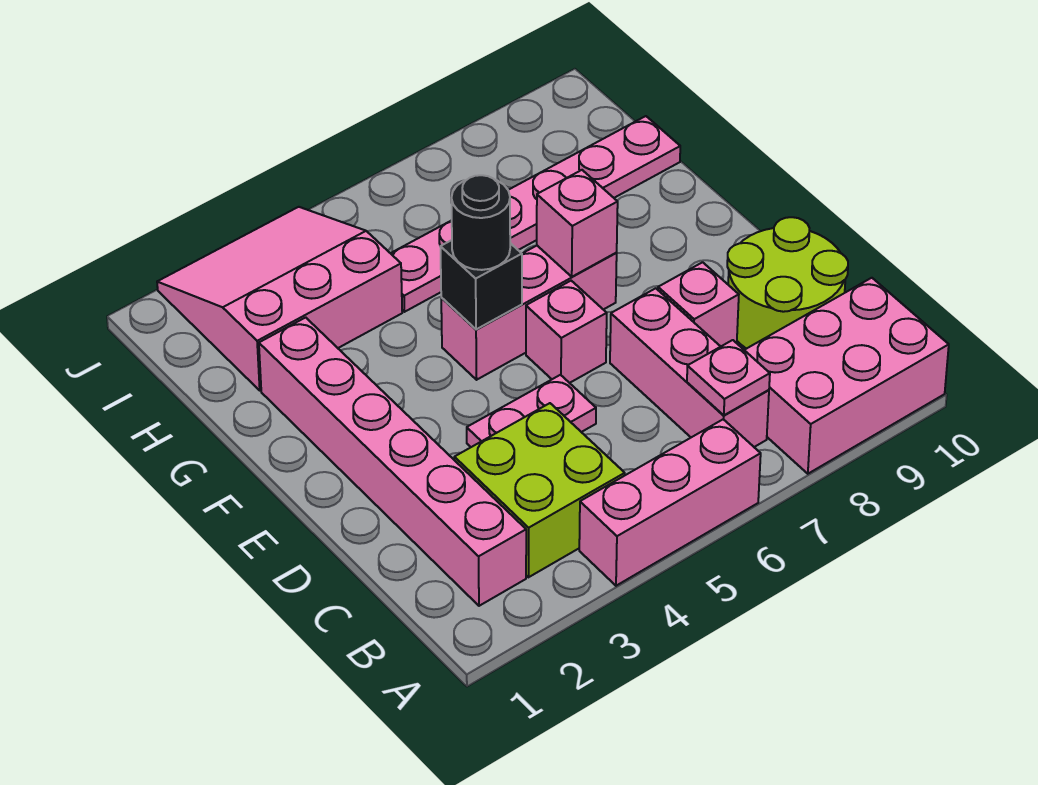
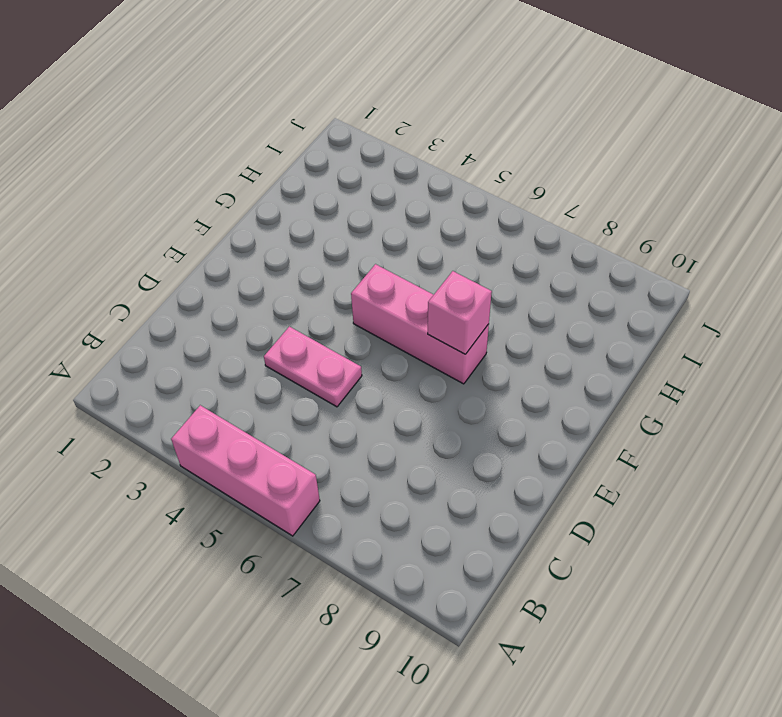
none -> pink brick A8:B10 level 1
none -> pink brick B2:G2 level 1
none -> lime brick B3:C4 level 1

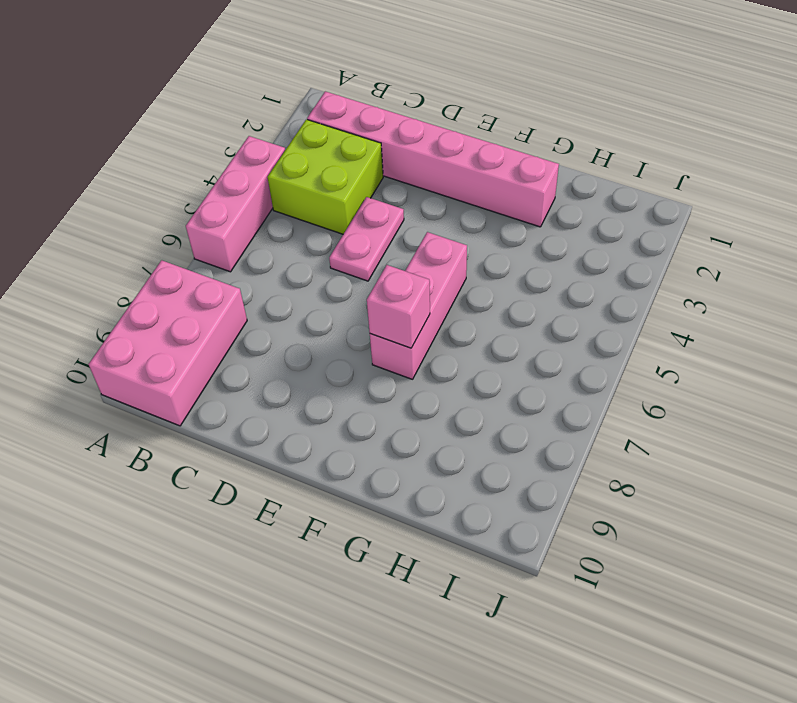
none -> pink brick B7:D7 level 1
none -> lime round brick C9:D10 level 1
none -> pink brick D8 level 1

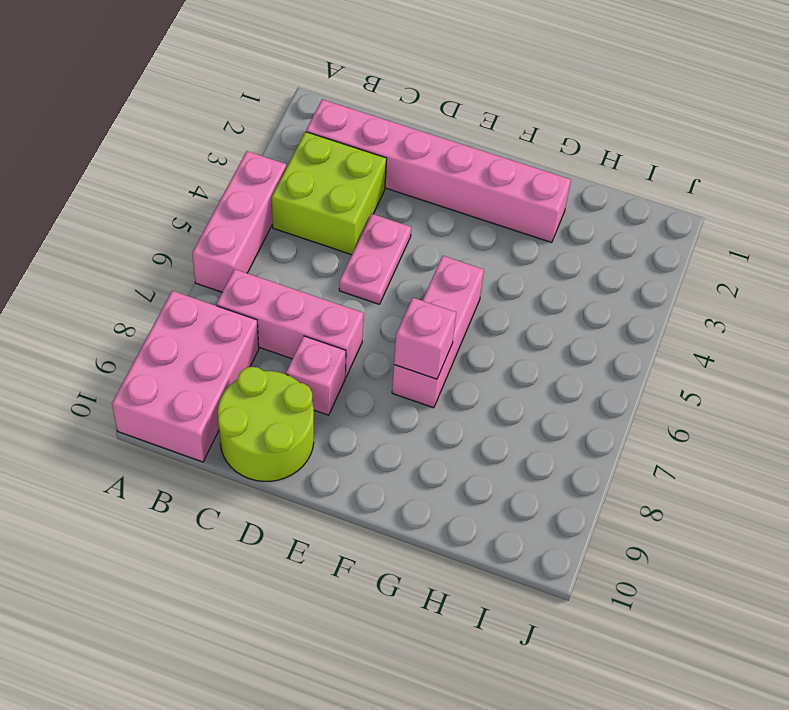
none -> pink brick E6 level 1
none -> pink slope H2:J4 level 1 top H
none -> pink plate H5:H10 level 1

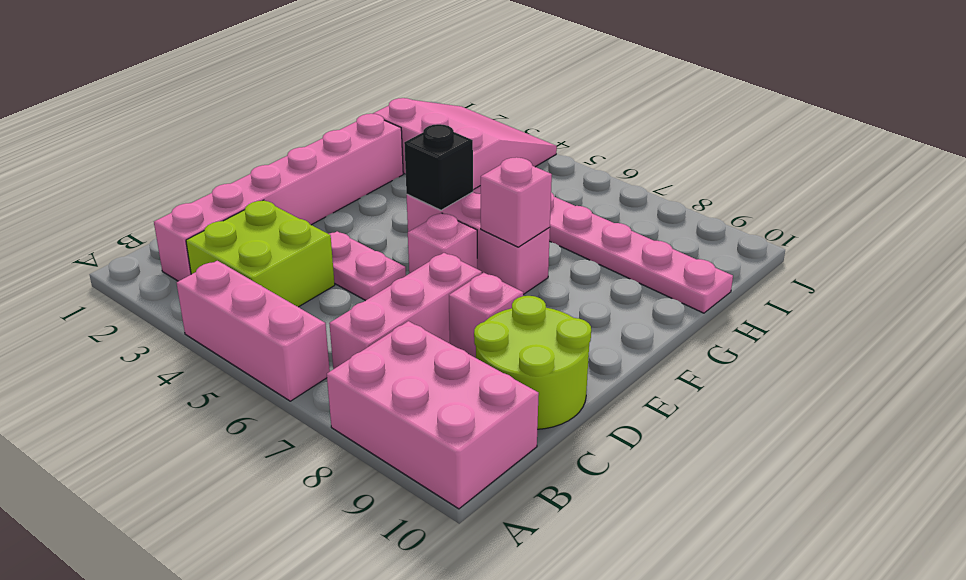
none -> pink plate B7 level 2
none -> black round brick F5 level 3

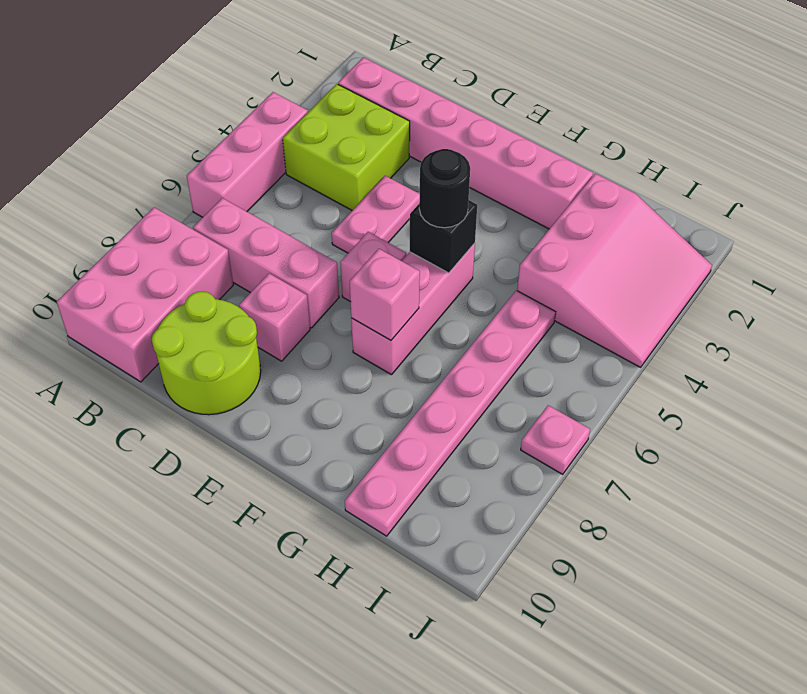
pink plate J7 level 1 -> pink plate B7 level 2

